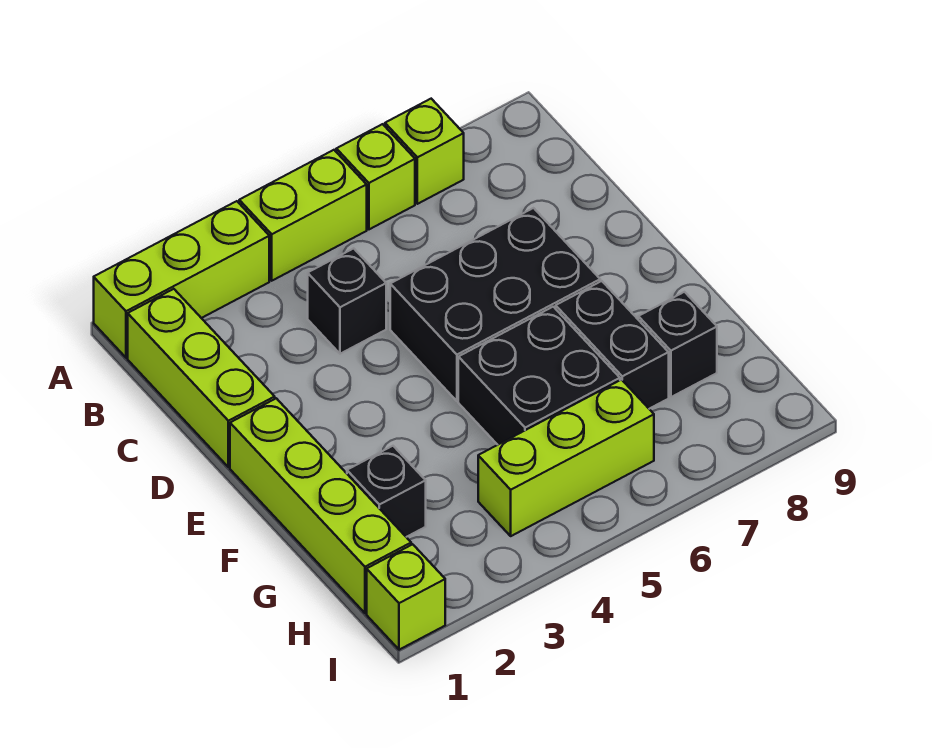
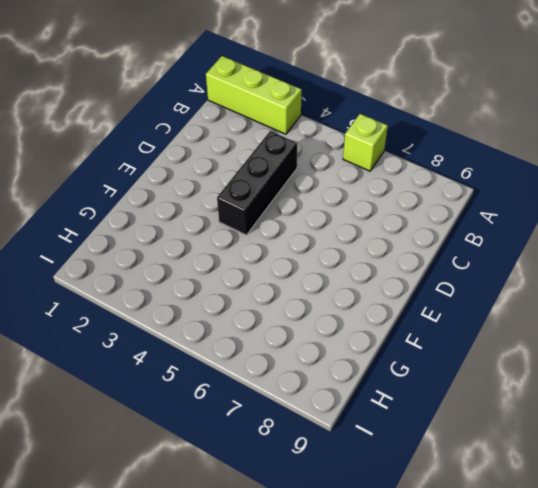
black brick C4:E4 level 1 -> black brick C4 level 1
none -> lime brick A4:A5 level 1
none -> lime brick A7 level 1
none -> lime brick B1:D1 level 1

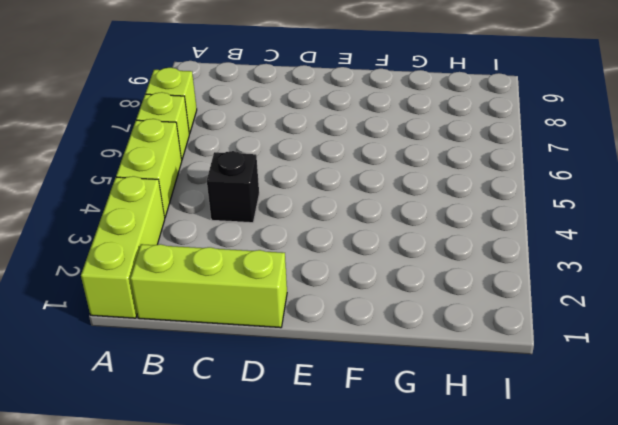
none -> black brick D5:E7 level 1
none -> lime brick E1:H1 level 1
none -> black brick F5:G6 level 1

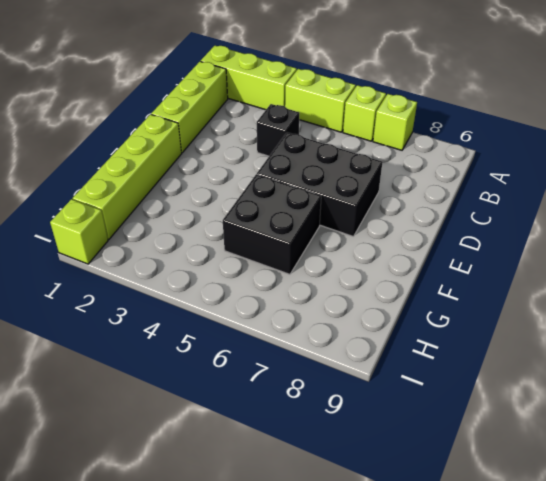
none -> black brick F7:G7 level 1
none -> black brick G2 level 1
none -> black brick G8 level 1

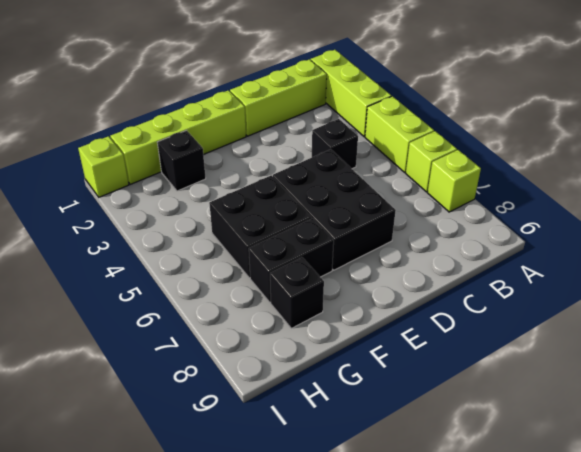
none -> lime brick H4:H6 level 1

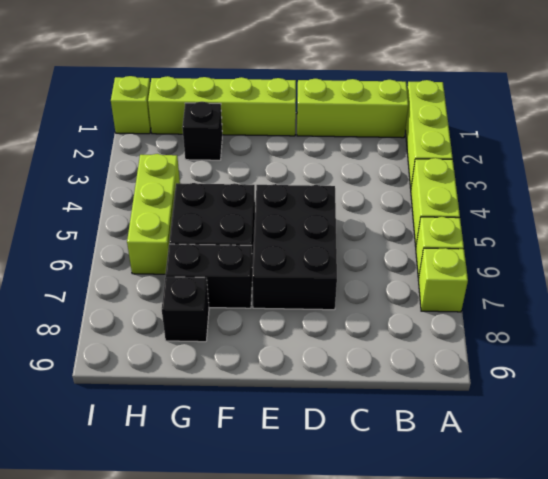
none -> black brick C4 level 1

